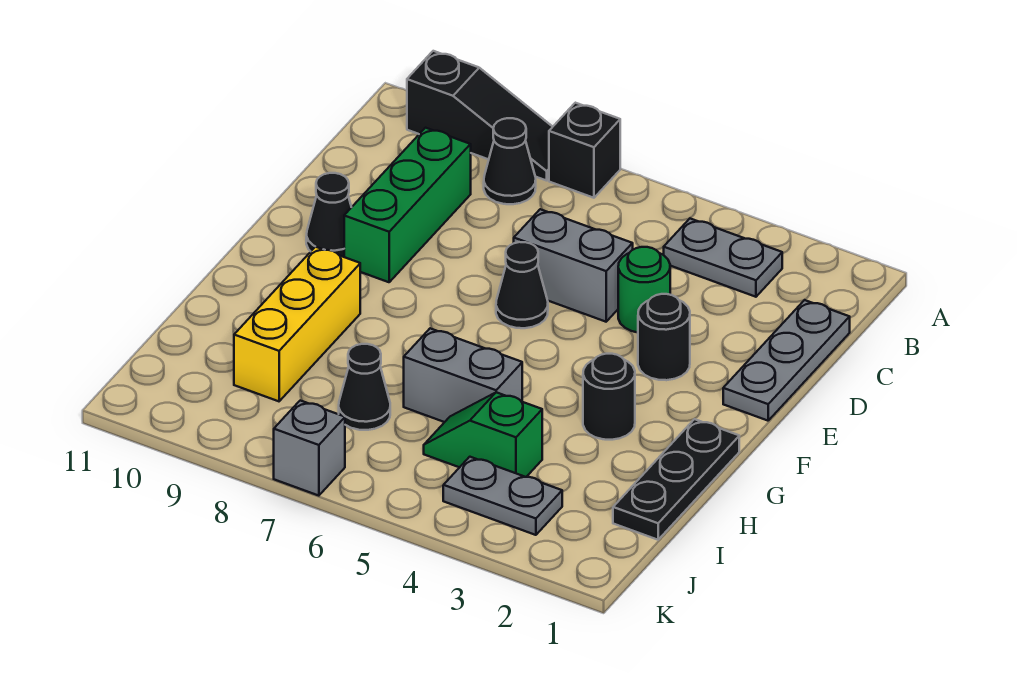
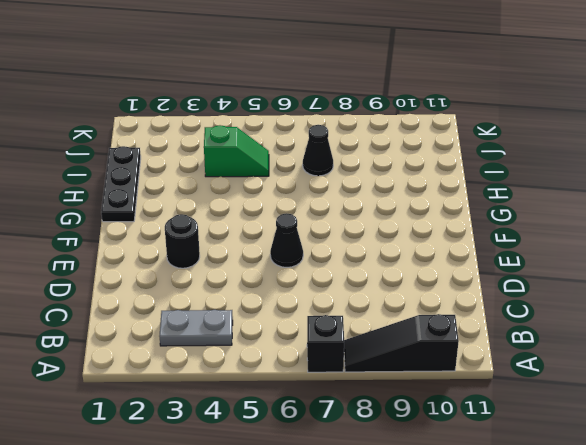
none -> black cone B8 level 1
none -> grey plate C1:E1 level 1
none -> green brick C9:E9 level 1

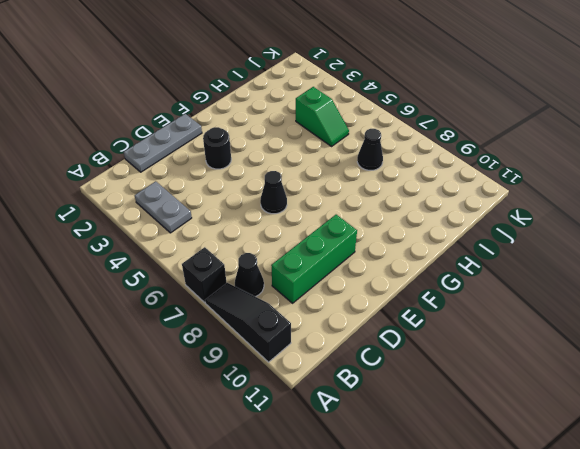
none -> green round brick D4 level 1
none -> grey brick D5:D6 level 1
none -> black cone E10 level 1

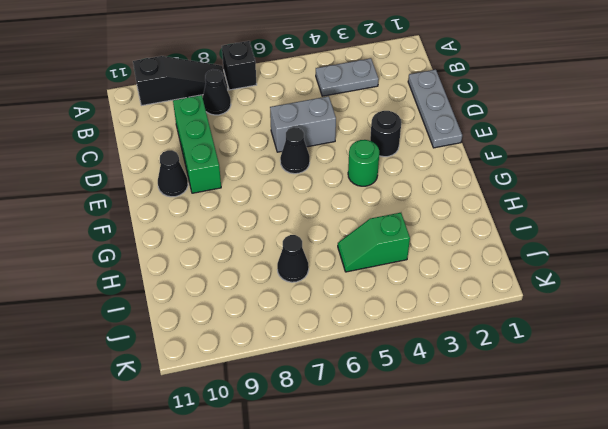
green round brick F4 level 1 -> green round brick D4 level 1
none -> black plate G1:I1 level 1
none -> black round brick G3 level 1
none -> yellow brick G9:I9 level 1

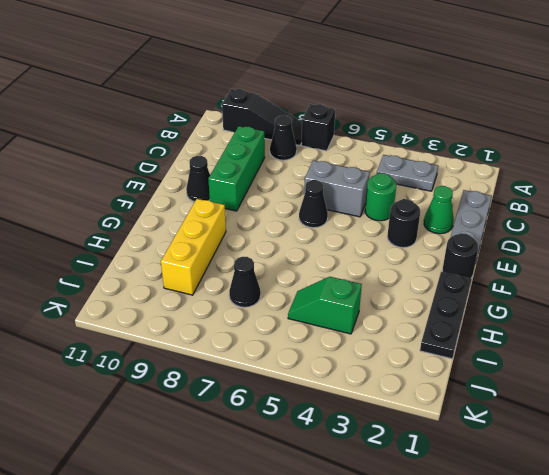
green cone D2 level 1 -> none
black round brick F1 level 1 -> black round brick G3 level 1
none -> grey brick H5:H6 level 1
none -> grey plate J3:J4 level 1
none -> grey brick K7 level 1

